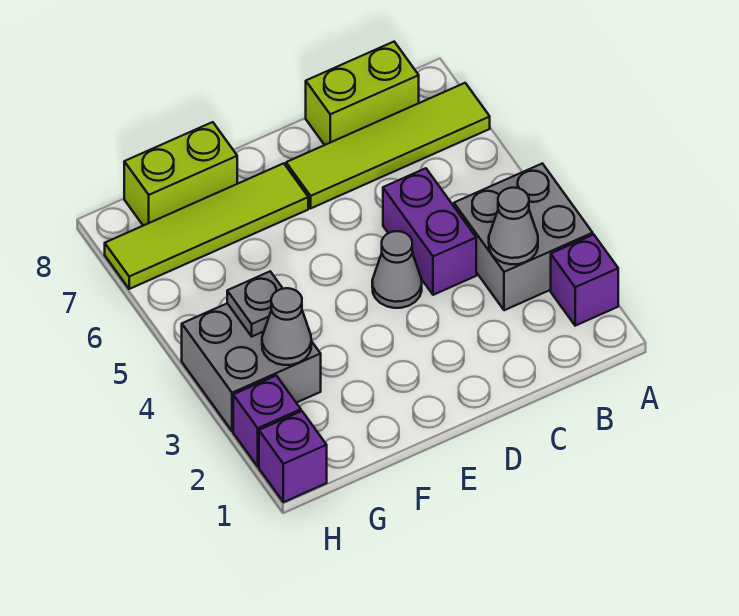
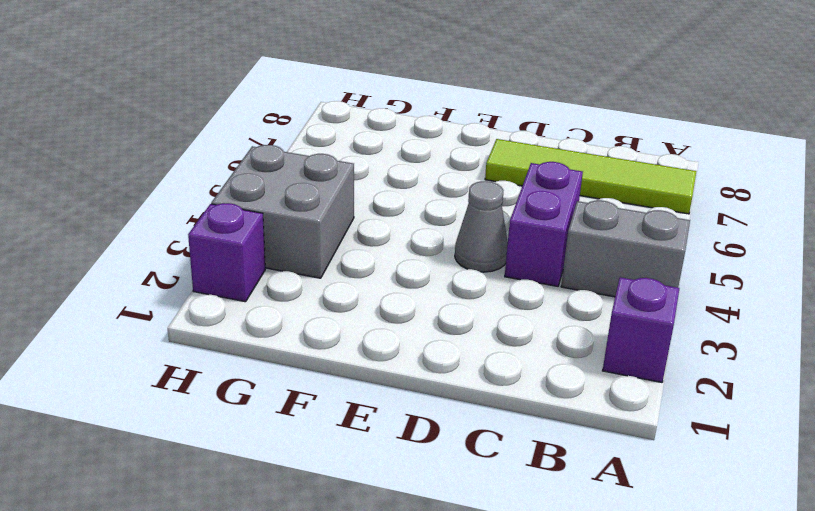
grey brick A4:B4 level 1 -> grey brick A3:B4 level 1
none -> lime brick B8:C8 level 1
none -> lime tile E7:H7 level 1
none -> lime brick F8:G8 level 1

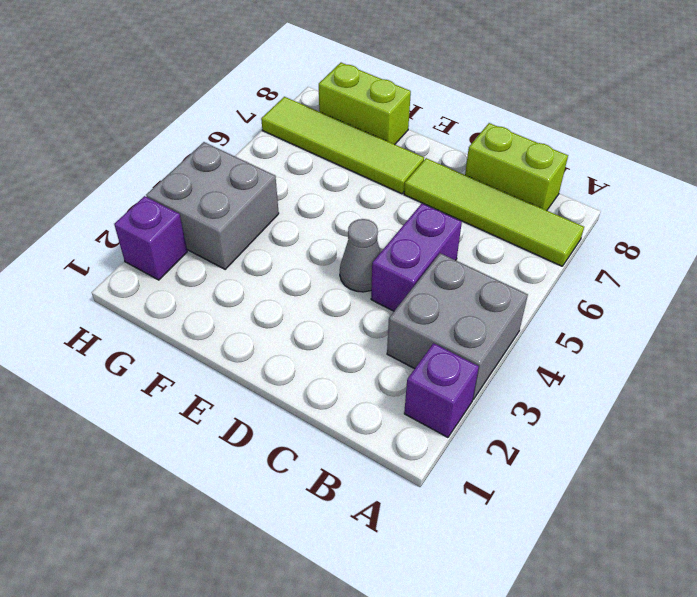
none -> purple brick H1 level 1
none -> grey cone B3 level 2
none -> grey cone G3 level 2

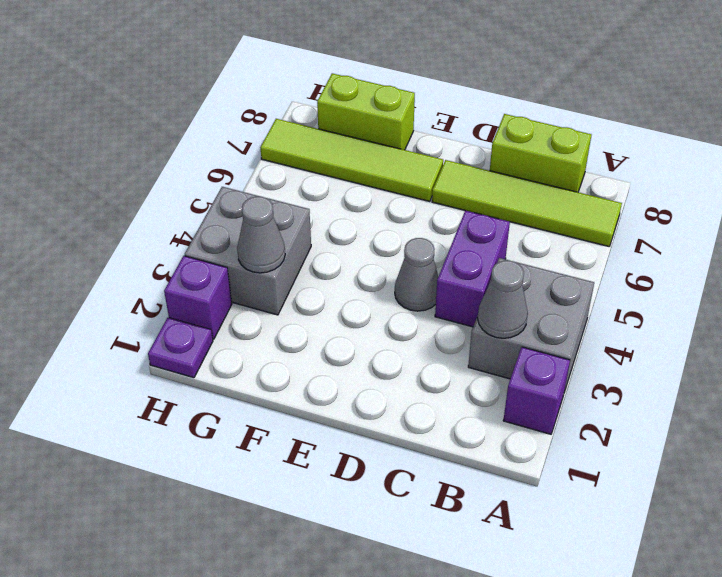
purple plate H1 level 1 -> purple brick H1 level 1
none -> grey plate G4 level 2

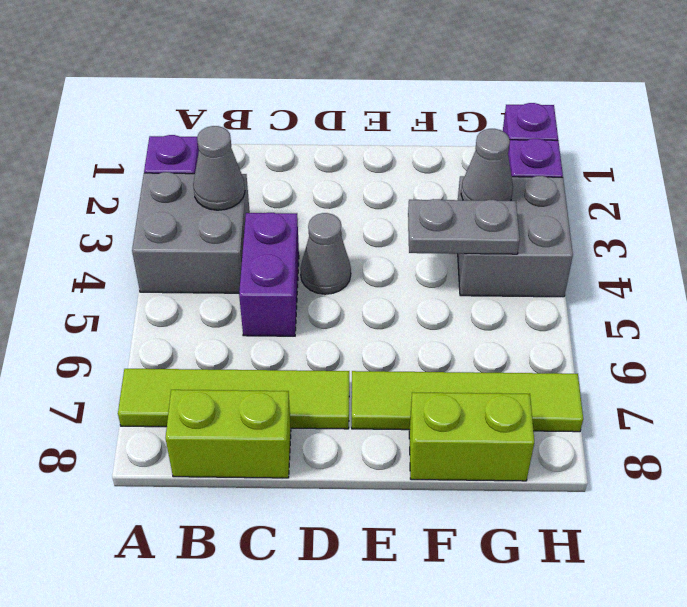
grey plate F4:G4 level 2 -> grey plate G4 level 2

